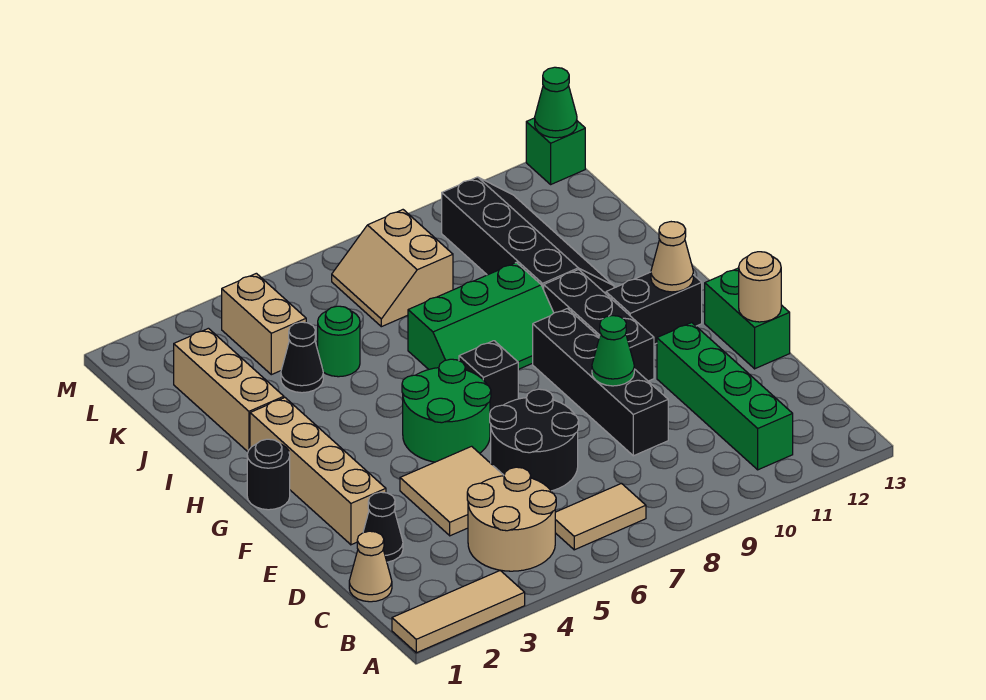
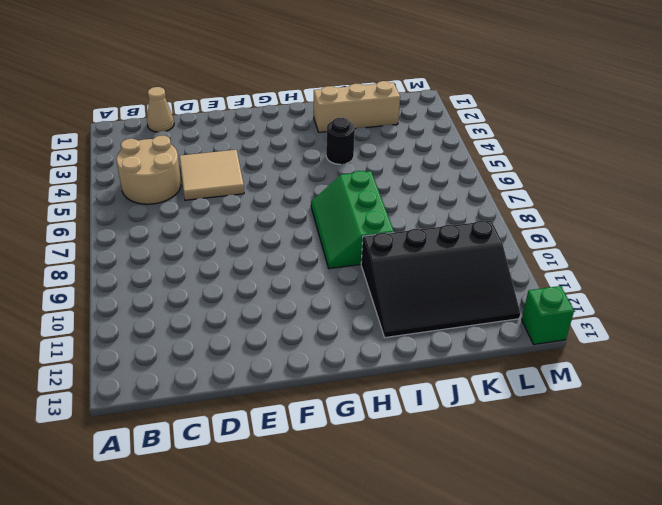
black round brick I4 level 1 -> black round brick G1 level 1
black slope I10:L12 level 1 top 10 -> black slope I10:L11 level 1 top 10
none -> tan tile A1:A3 level 1
none -> tan tile B6:B7 level 1
none -> green brick B11:E11 level 1

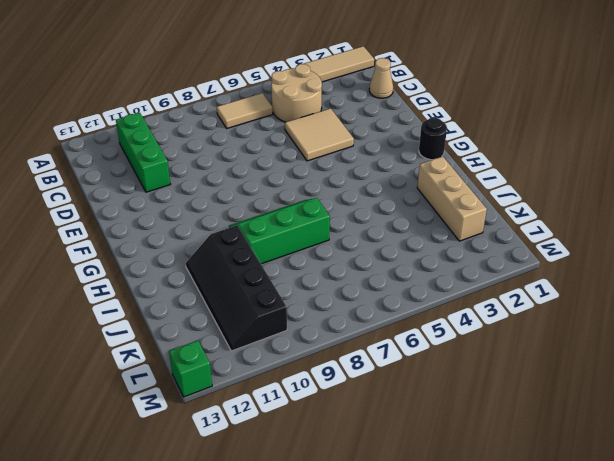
green brick B11:D11 level 1 -> green brick B11:E11 level 1
none -> black cone D2 level 1
none -> black round brick D6:E7 level 1
none -> black brick D9:G9 level 1

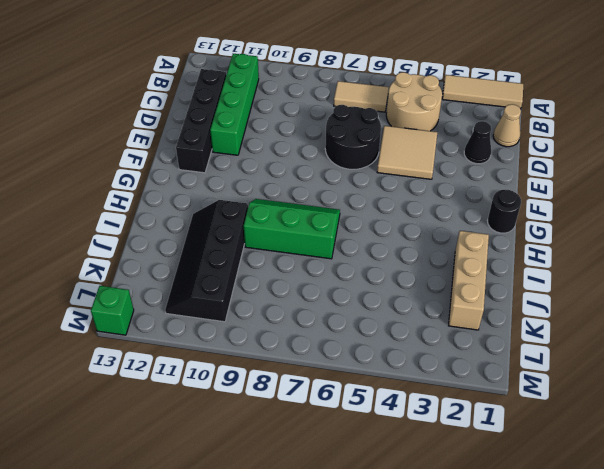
black brick C12:F12 level 1 -> black brick D9:G9 level 1
none -> tan brick E2:H2 level 1
none -> green brick E13:F13 level 1
none -> green round brick F5:G6 level 1

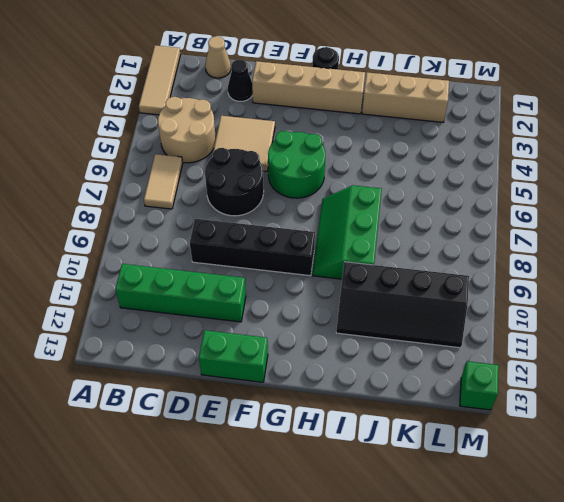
none -> black brick F10:H10 level 1
none -> black brick G7 level 1
none -> black brick G11:G12 level 1

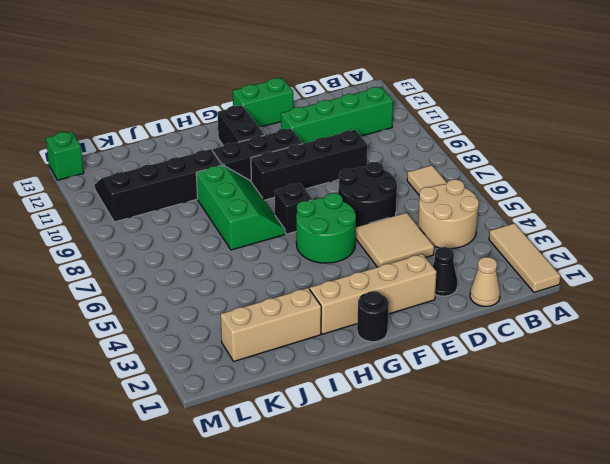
none -> black cone J4 level 1
none -> green round brick J5 level 1
none -> tan brick K4:L4 level 1

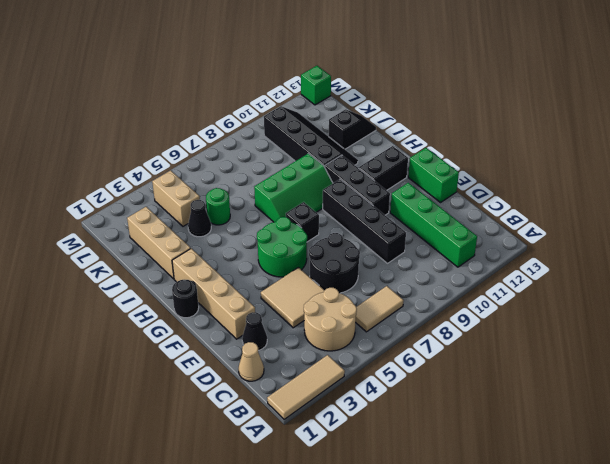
black slope J12:J13 level 1 top 12 -> none
none -> tan slope K7:L8 level 1 top 8
none -> green cone E9 level 2
none -> tan round brick E13 level 2

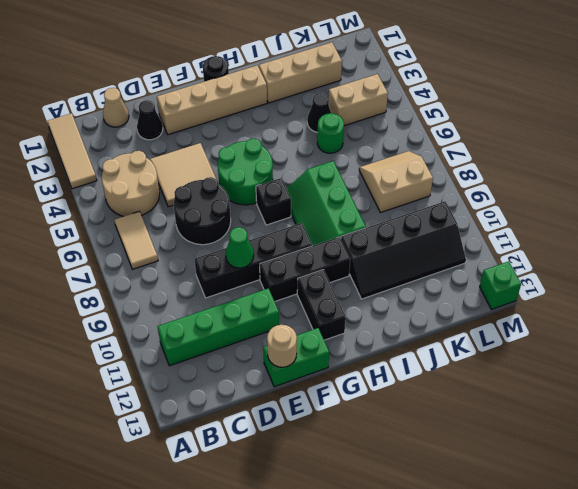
none -> tan cone G12 level 2
none -> green cone M13 level 2

